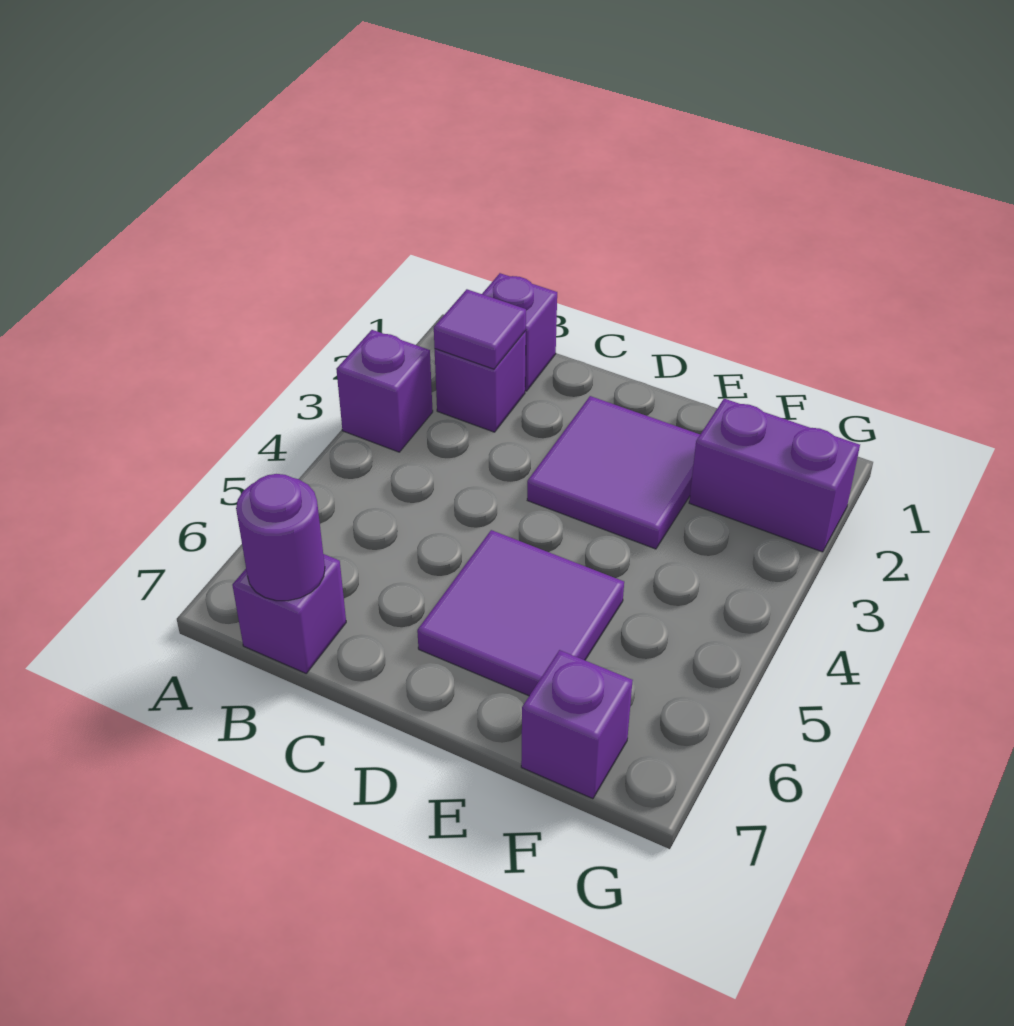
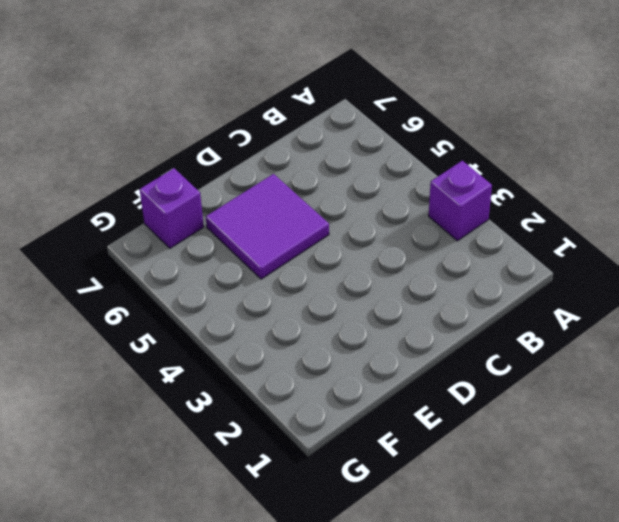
none -> purple brick B1 level 1
none -> purple brick B2 level 1

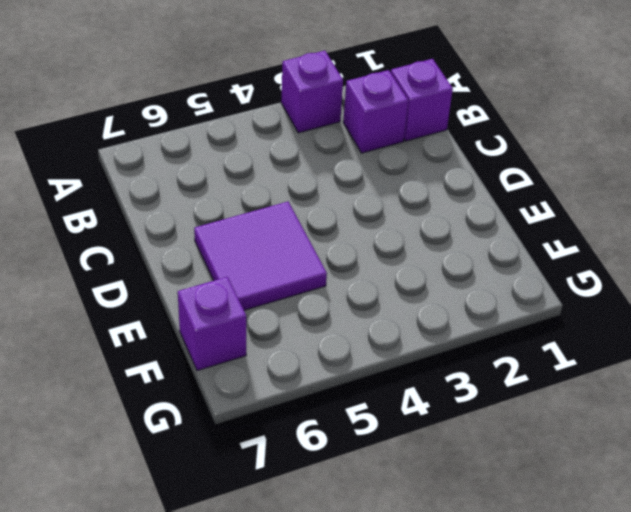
none -> purple brick B7 level 1
none -> purple tile D2:E3 level 1

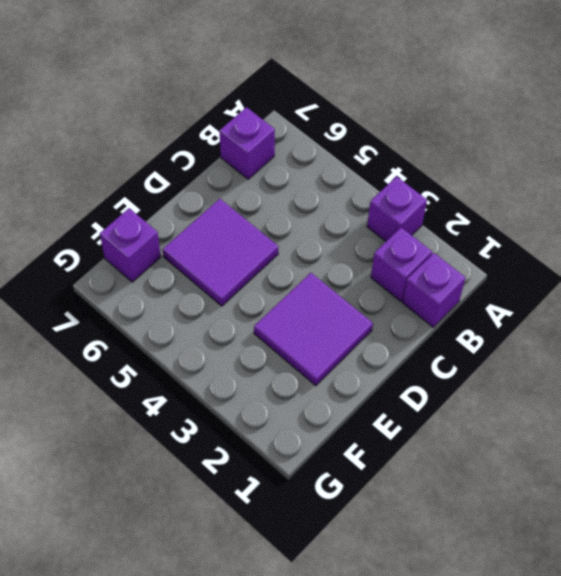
none -> purple brick F2:G2 level 1
none -> purple tile B2 level 2

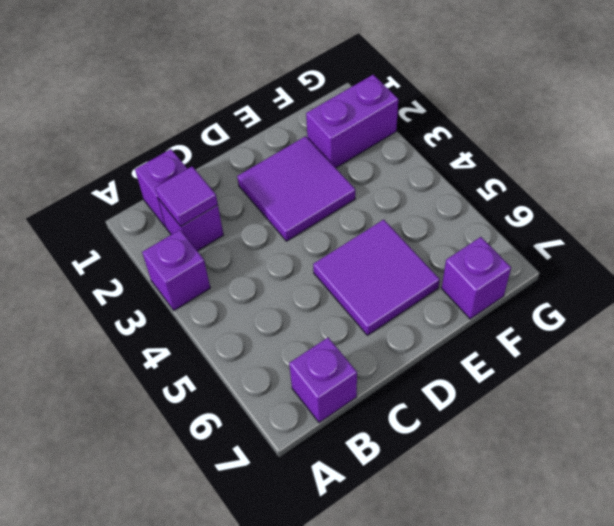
none -> purple round brick B7 level 2

